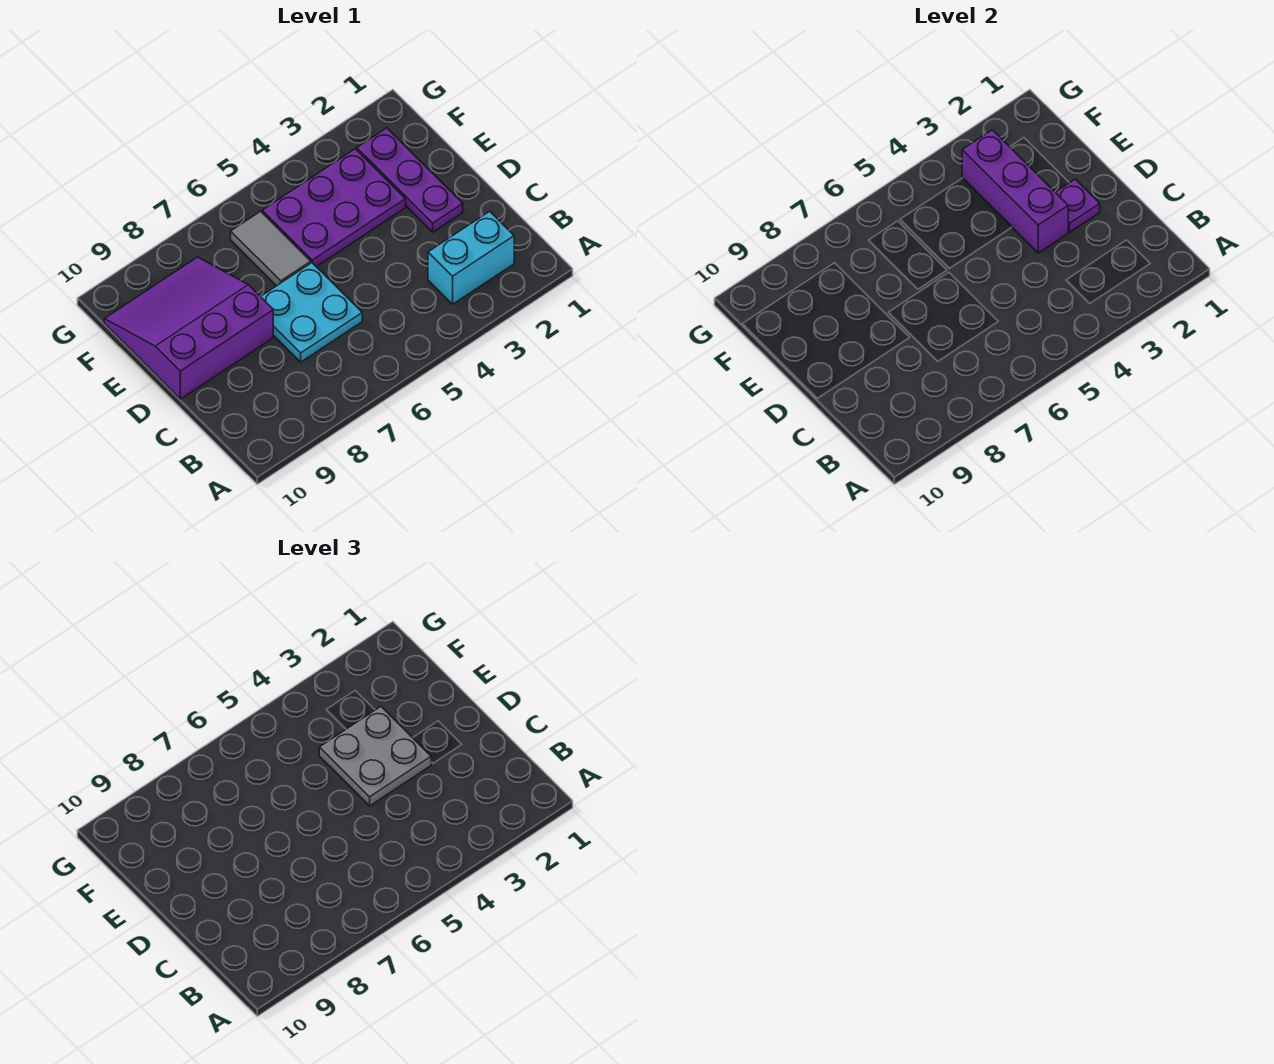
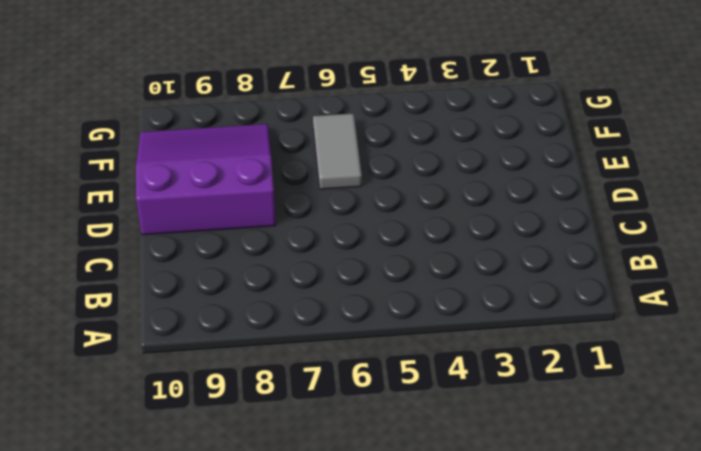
none -> cyan brick B2:B3 level 1
none -> cyan plate C6:D7 level 1

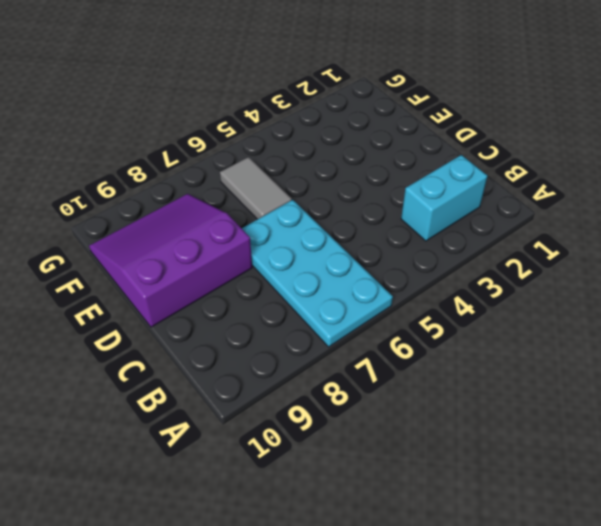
cyan plate A6:D7 level 1 -> cyan plate C6:D7 level 1
none -> purple plate D2:F2 level 1
none -> purple plate E3:F5 level 1

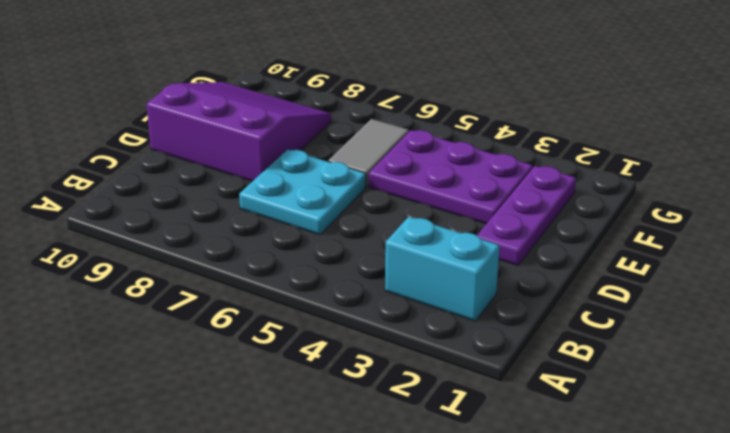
none -> purple plate D2 level 2
none -> purple brick D3:F3 level 2

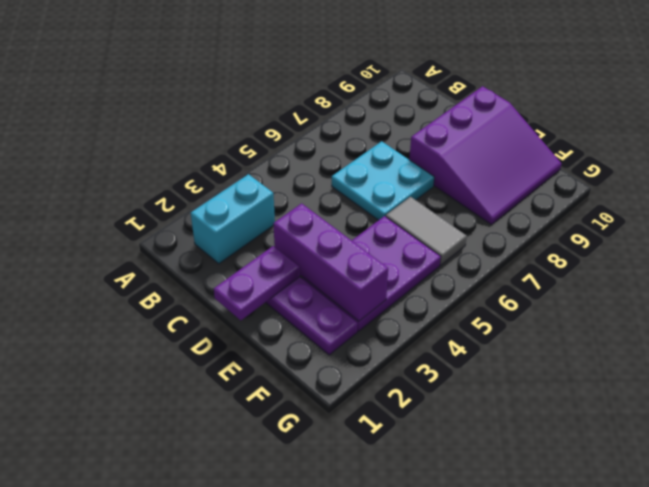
purple plate D1:D2 level 2 -> purple plate D2 level 2
none -> grey plate D3:E4 level 3

